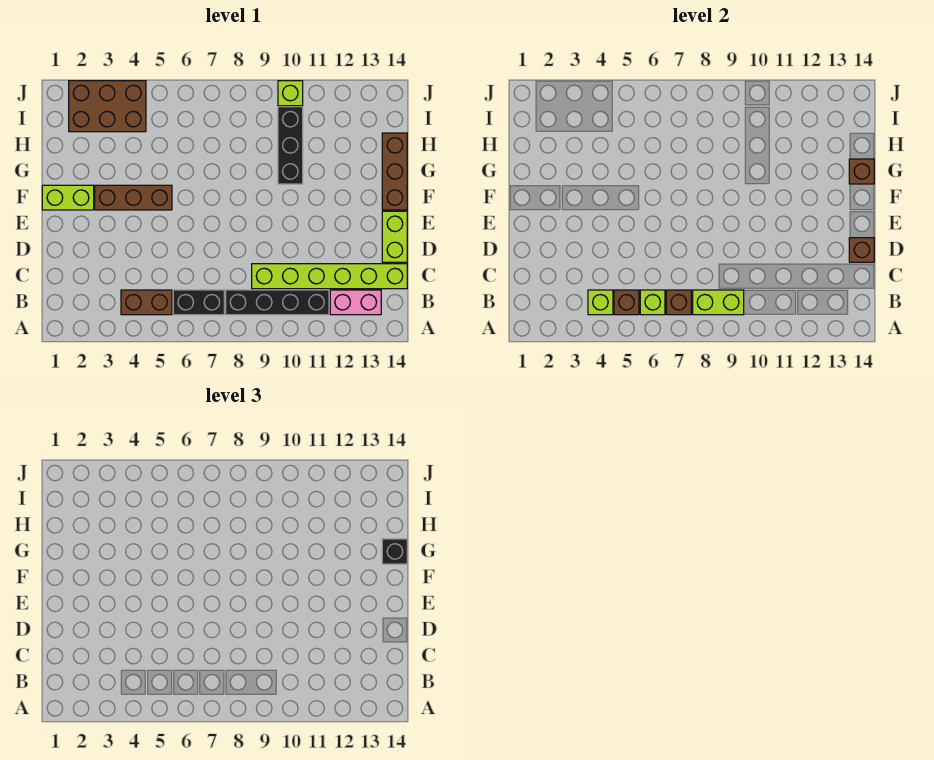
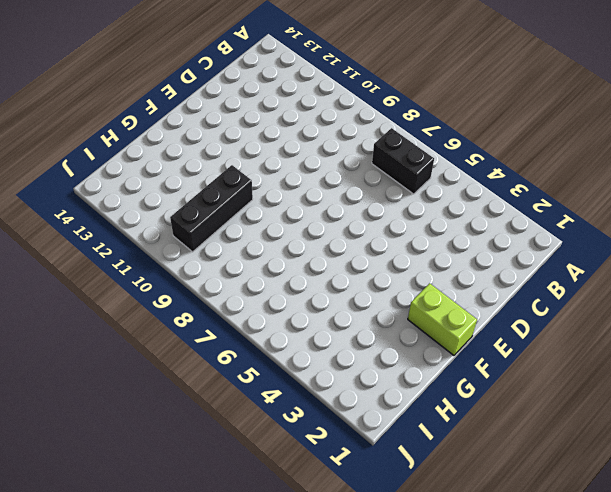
none -> brown brick B4:B5 level 1
none -> black brick B8:B11 level 1
none -> pink brick B12:B13 level 1

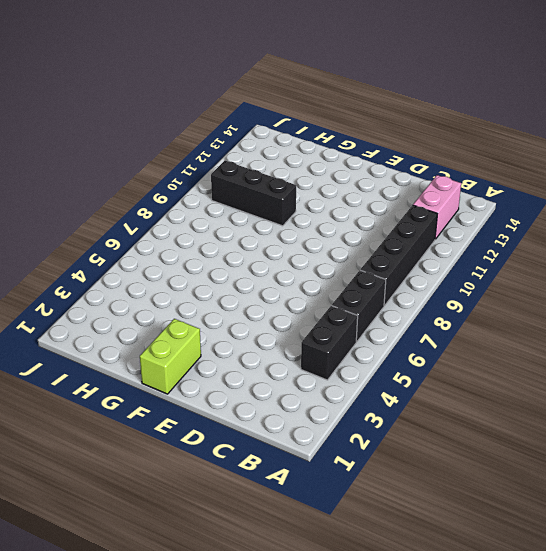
black brick B4:B5 level 1 -> brown brick B4:B5 level 1
none -> lime brick C9:C14 level 1
none -> lime brick D14:E14 level 1
none -> brown brick F3:F5 level 1

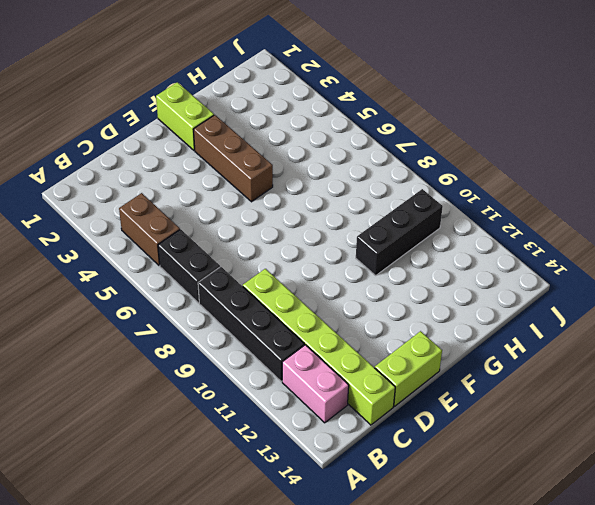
none -> brown brick F14:H14 level 1
none -> brown brick I2:J4 level 1
none -> lime brick J10 level 1

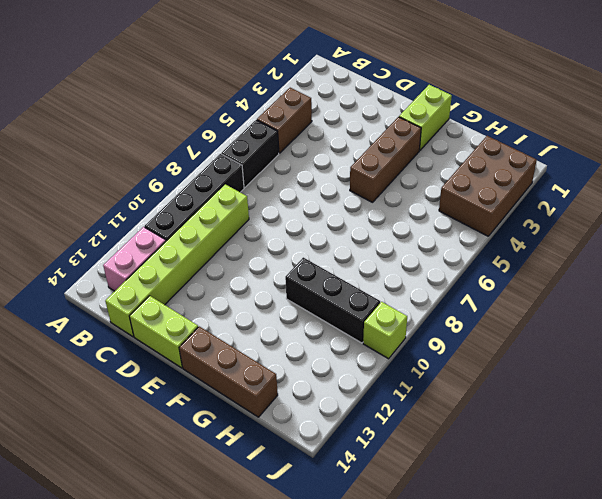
none -> lime brick B4 level 2
none -> brown brick B5 level 2
none -> lime brick B6 level 2

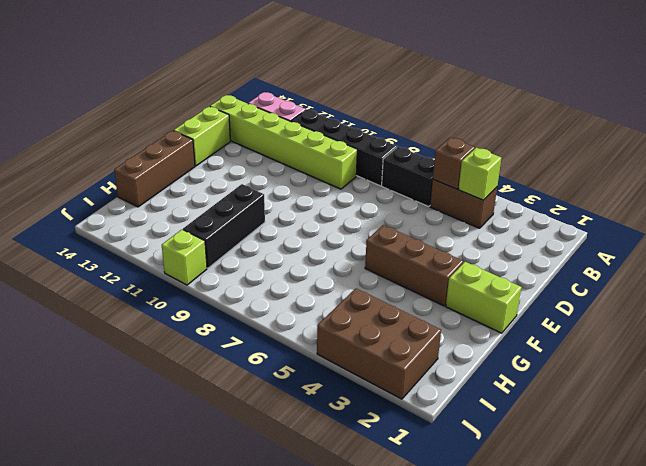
none -> lime brick B6 level 2
none -> brown brick B7 level 2
none -> lime brick B8:B9 level 2

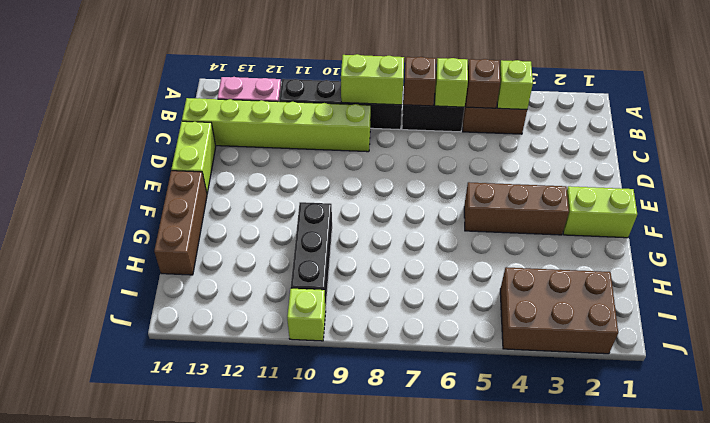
none -> brown brick D14 level 2
none -> brown brick G14 level 2
none -> black brick G14 level 3

